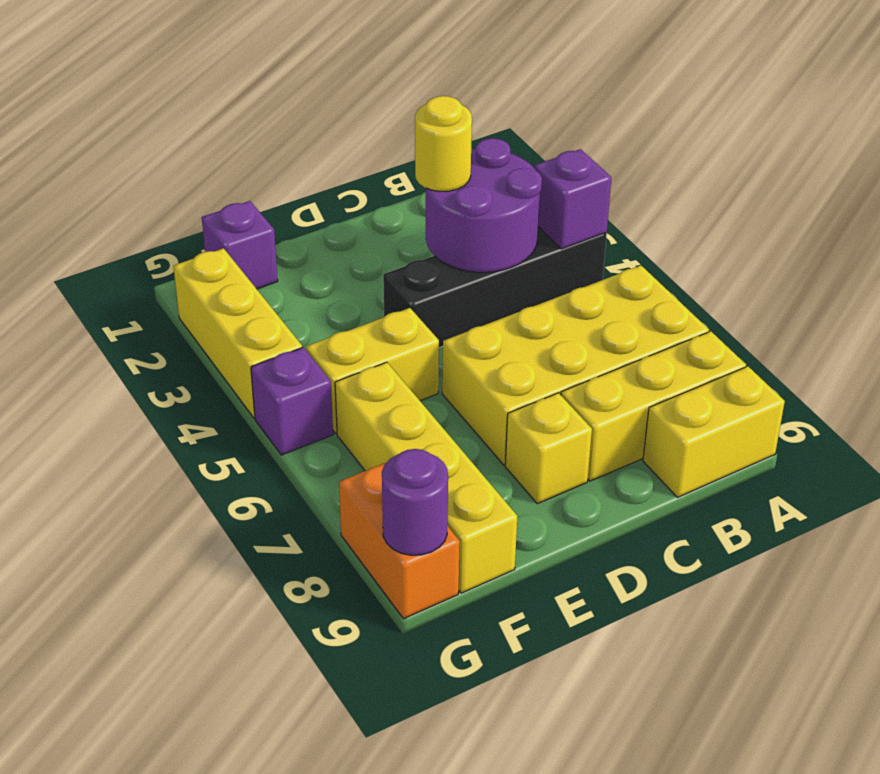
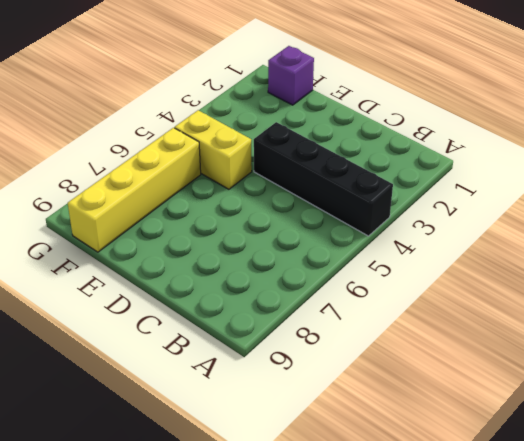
none -> yellow brick A6:D7 level 1
none -> yellow brick A8:C8 level 1
none -> yellow brick A9:B9 level 1

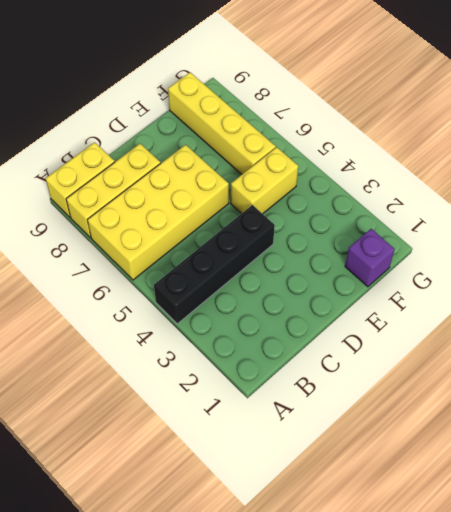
none -> yellow brick D8 level 1
none -> yellow brick G2:G4 level 1
none -> purple brick G5 level 1

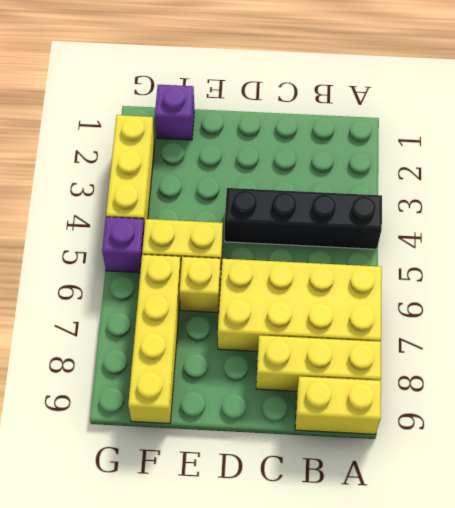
yellow brick E6 level 1 -> yellow brick D8 level 1
none -> orange brick G8:G9 level 1
none -> purple brick A4 level 2
none -> purple round brick B3:C4 level 2

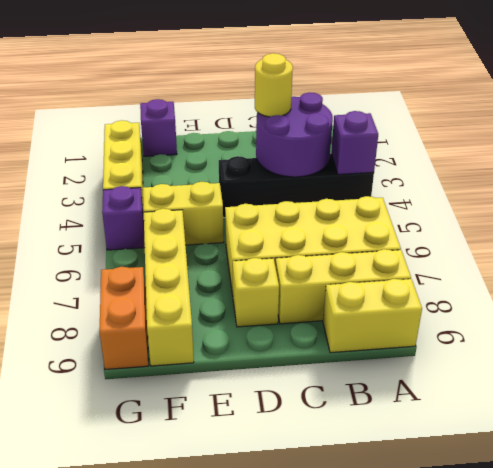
none -> purple round brick G9 level 2

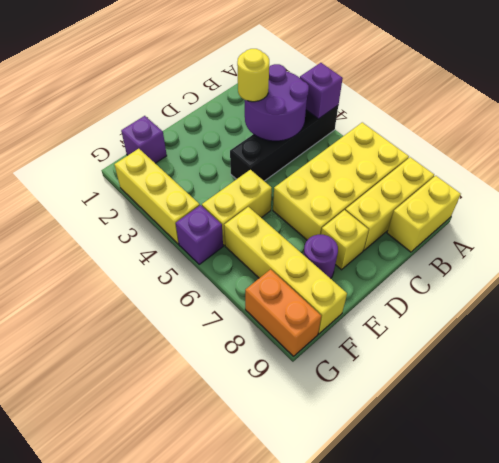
purple round brick E8 level 1 -> purple round brick G9 level 2

